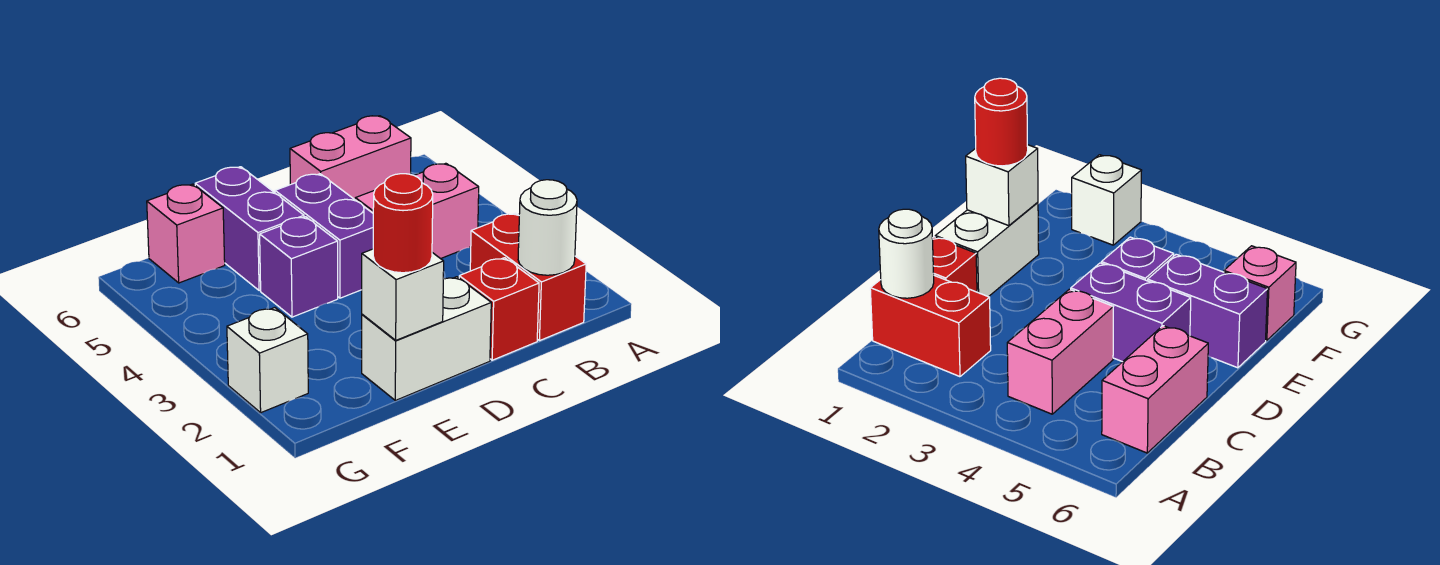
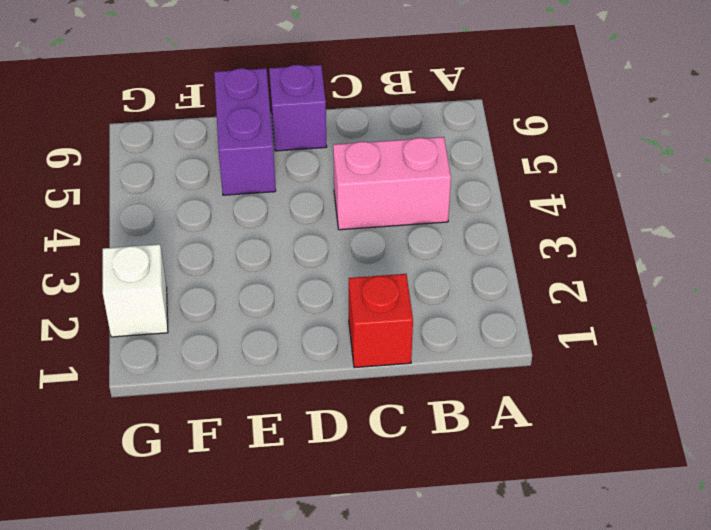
purple brick D6 level 1 -> purple brick E4 level 1
none -> red brick B1:B2 level 1
none -> pink brick B6:C6 level 1
none -> white brick D1:E1 level 1

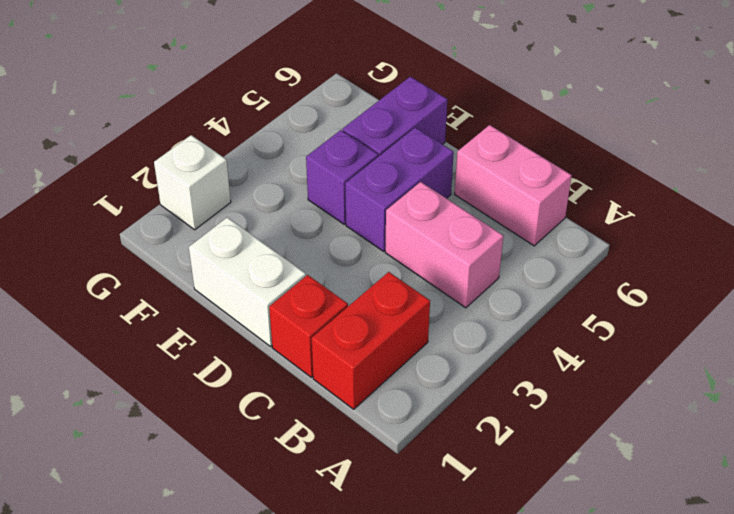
none -> pink brick F6 level 1
none -> white round brick B1 level 2
none -> white brick E1 level 2

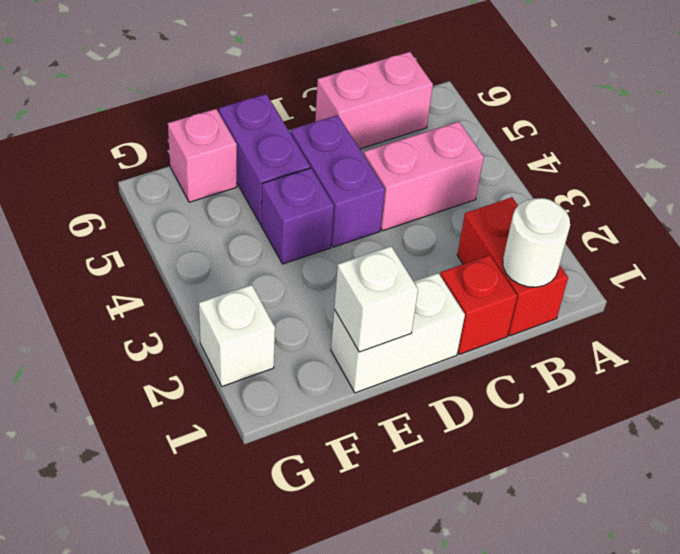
none -> red round brick E1 level 3

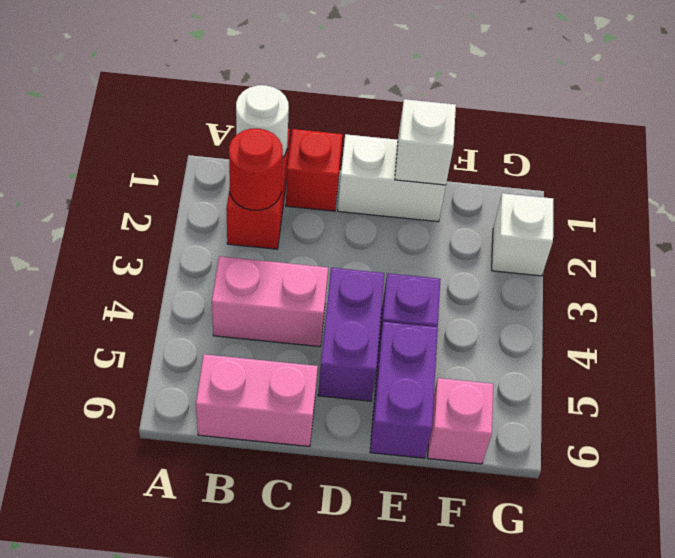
red round brick B2 level 2 -> red round brick E1 level 3

